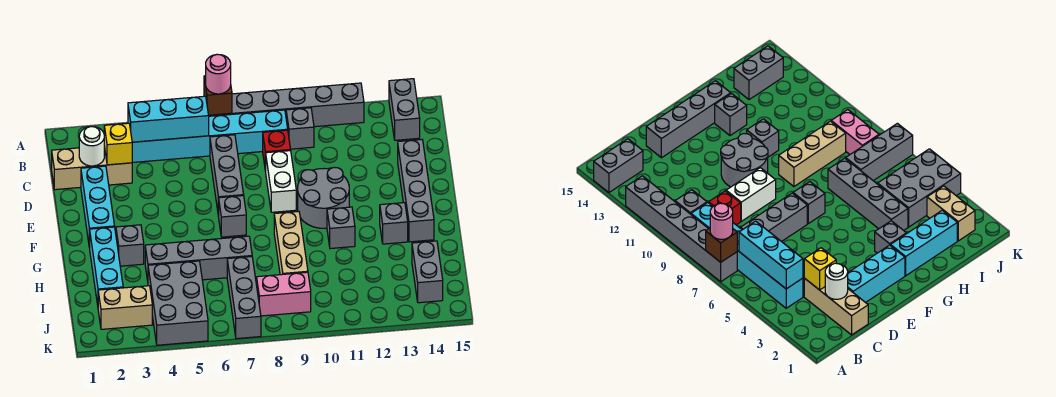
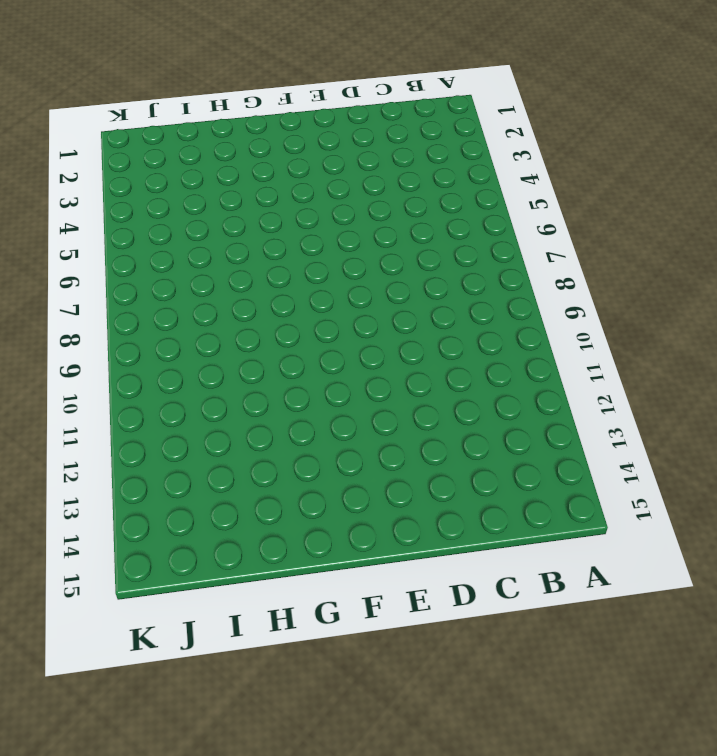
none -> grey brick A7:A12 level 1
none -> grey brick A14:B14 level 1
none -> cyan brick B4:B9 level 1

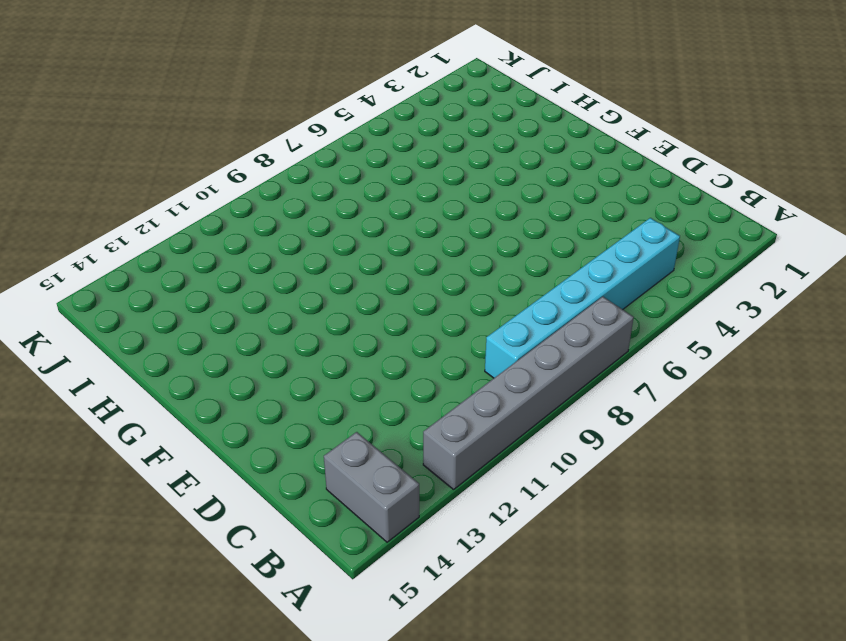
none -> grey brick B10 level 1
none -> tan brick C1:C3 level 1
none -> grey brick C7:E7 level 1

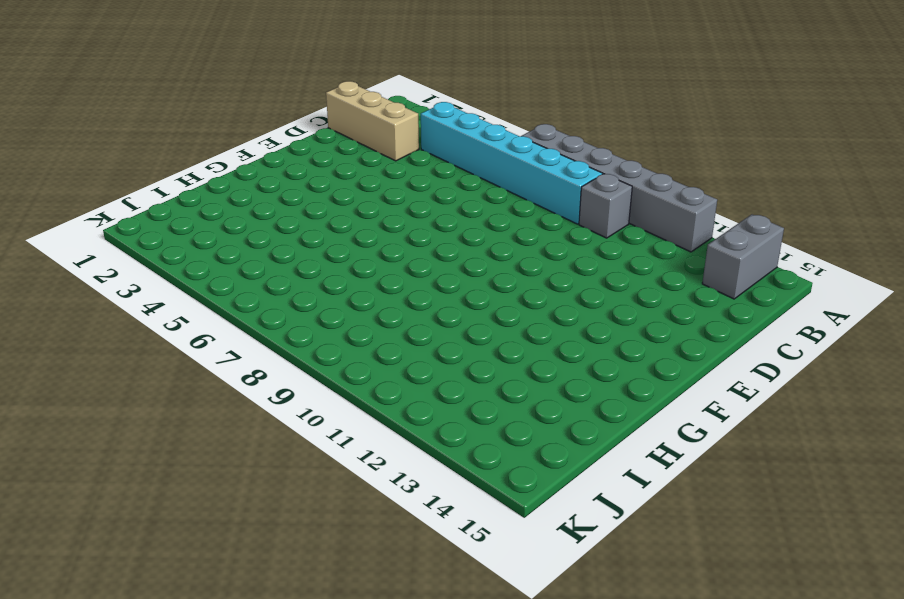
none -> grey brick C7:E7 level 1
none -> red brick C9 level 1
none -> cyan brick D2:F2 level 1

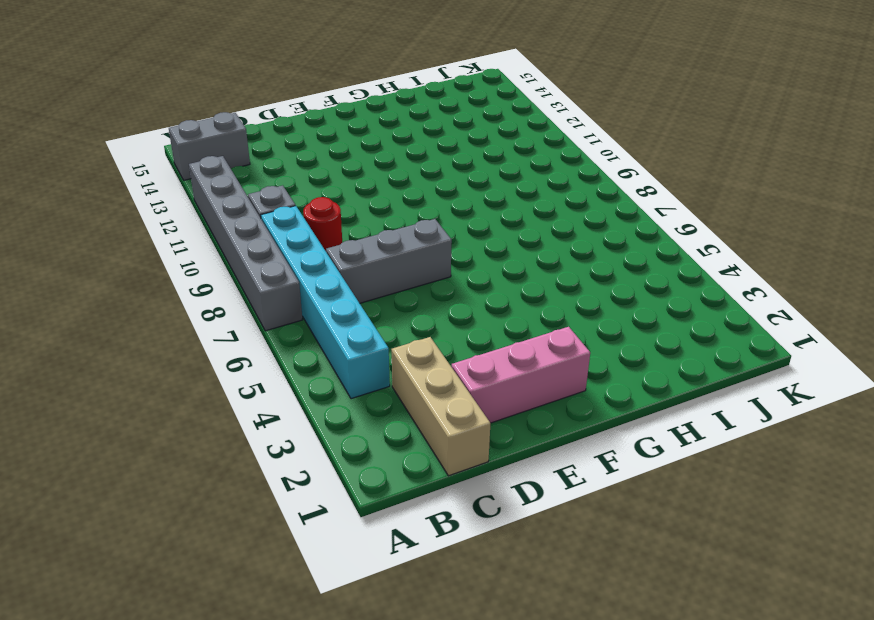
red round brick C9 level 1 -> red brick C9 level 1
pink brick D2:F2 level 1 -> cyan brick D2:F2 level 1
none -> white brick D9:E9 level 1
none -> grey brick D14:G14 level 1
none -> grey round brick E10:F11 level 1

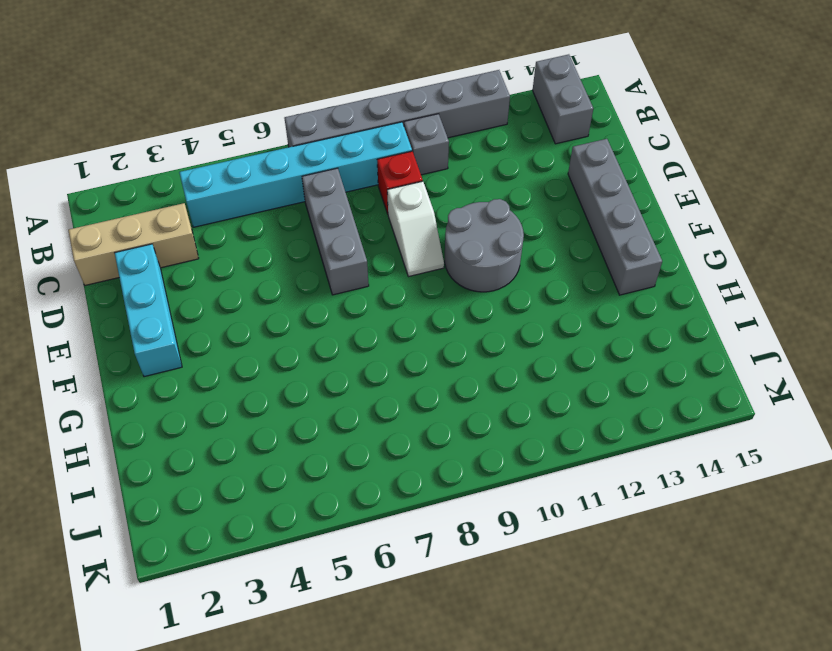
white slope D9:E9 level 1 top D -> white brick D9:E9 level 1
none -> grey brick F7 level 1
none -> cyan brick G2:I2 level 1
none -> grey brick G3 level 1

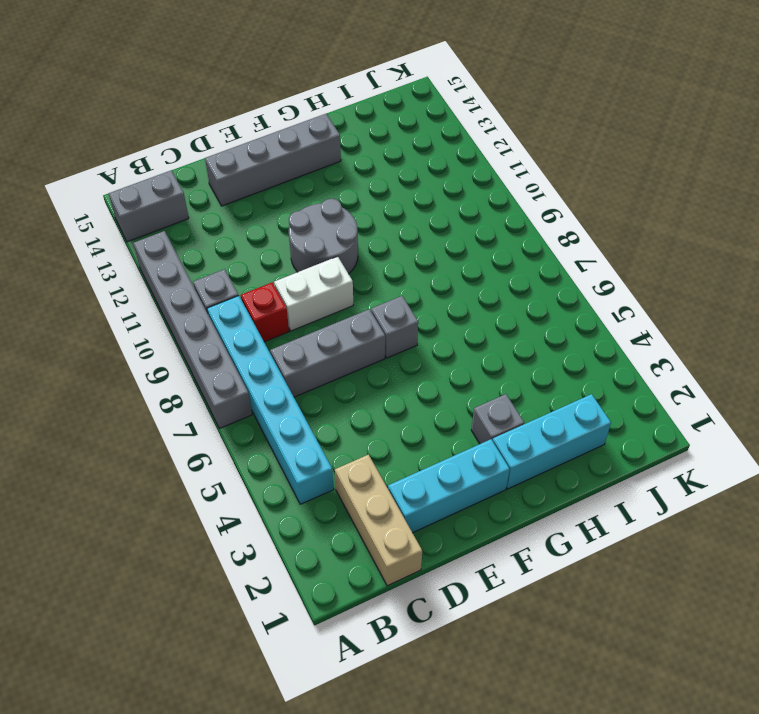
none -> tan brick G9:I9 level 1
none -> grey brick G11 level 1
none -> grey brick G13 level 1

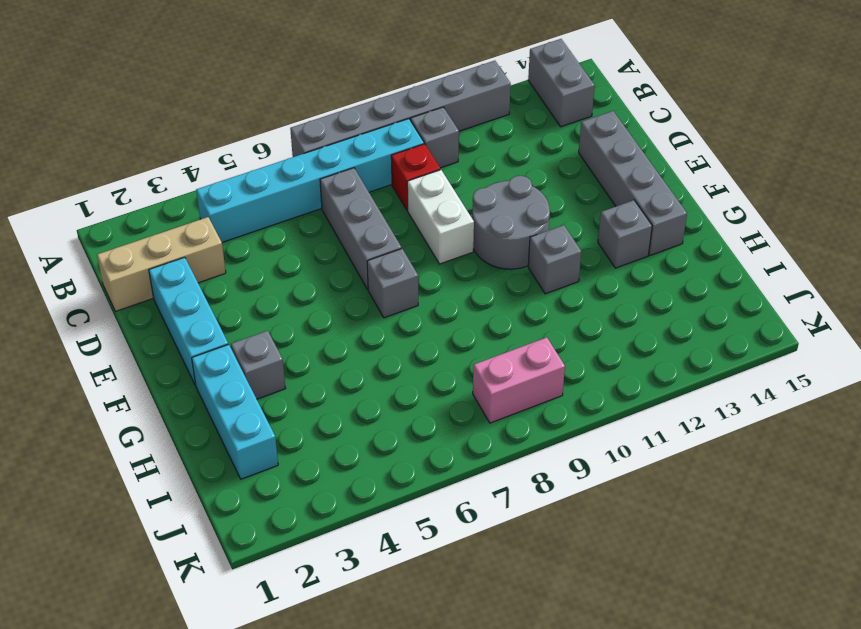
none -> tan brick G9:I9 level 1
none -> grey brick H4:H7 level 1
none -> grey brick I4:K5 level 1

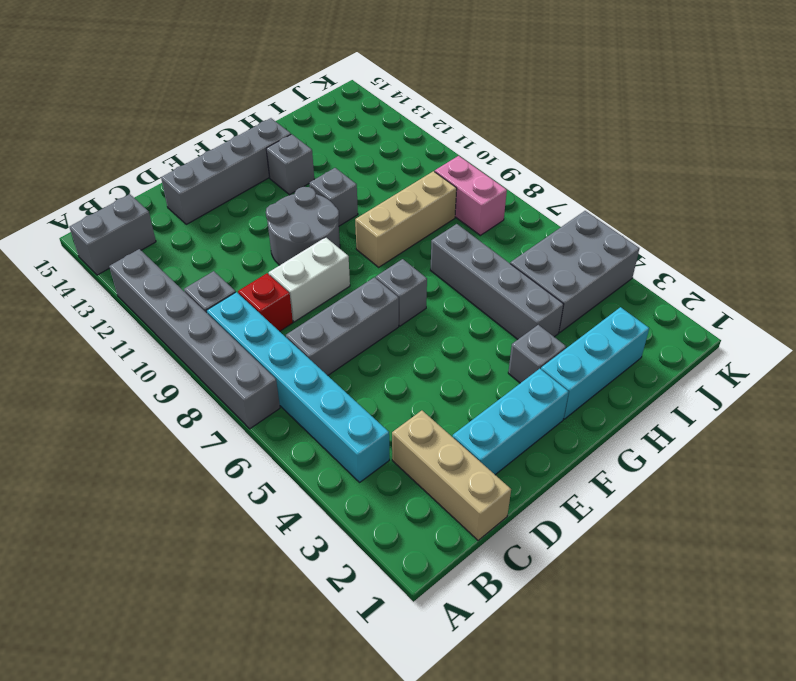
none -> grey brick I7:K7 level 1
none -> grey brick I14:J14 level 1
none -> tan brick J2:J3 level 1

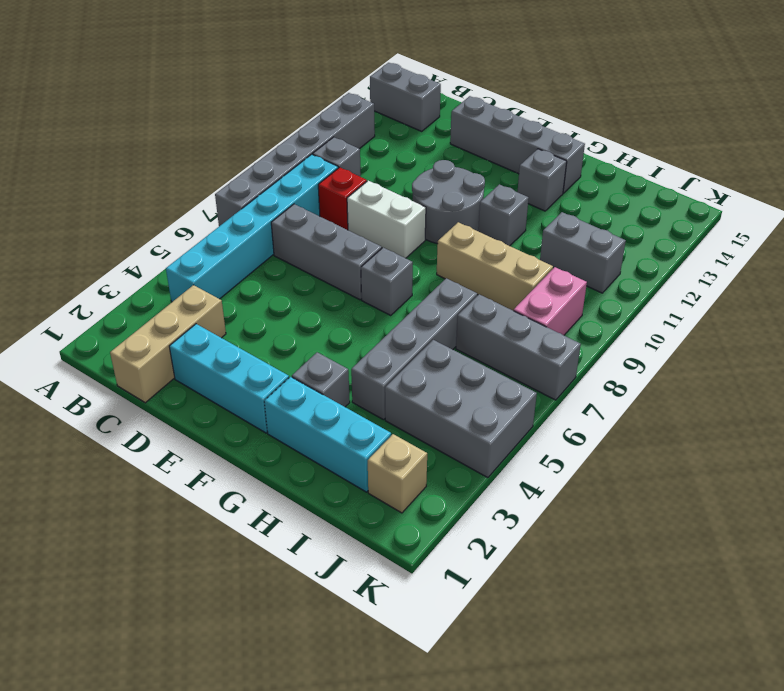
grey brick I11:J11 level 1 -> grey brick I14:J14 level 1
tan brick J2 level 1 -> tan brick J2:J3 level 1
none -> brown brick A7 level 2
none -> cyan brick B4:B6 level 2
none -> white round brick C2 level 2

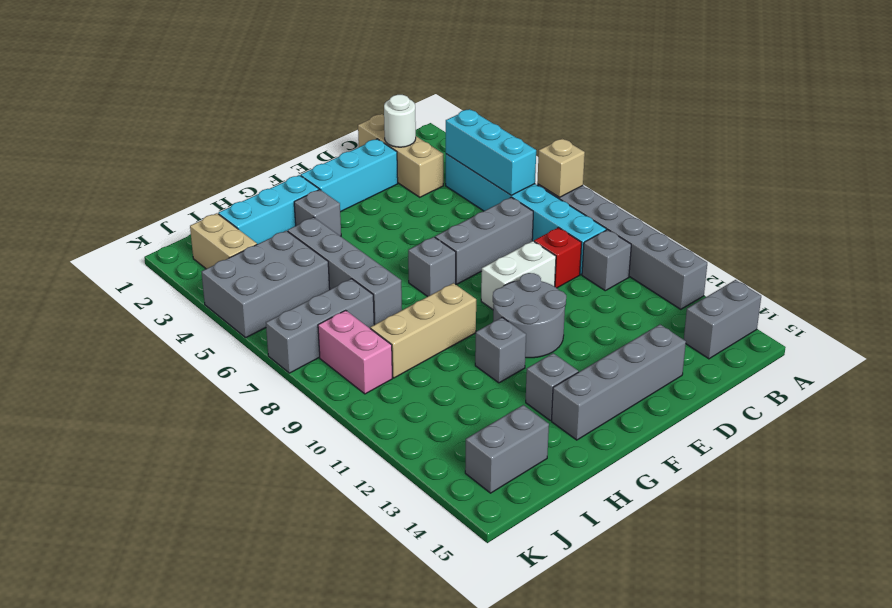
tan brick A7 level 2 -> brown brick A7 level 2
none -> yellow brick C3 level 2
none -> pink round brick A7 level 3

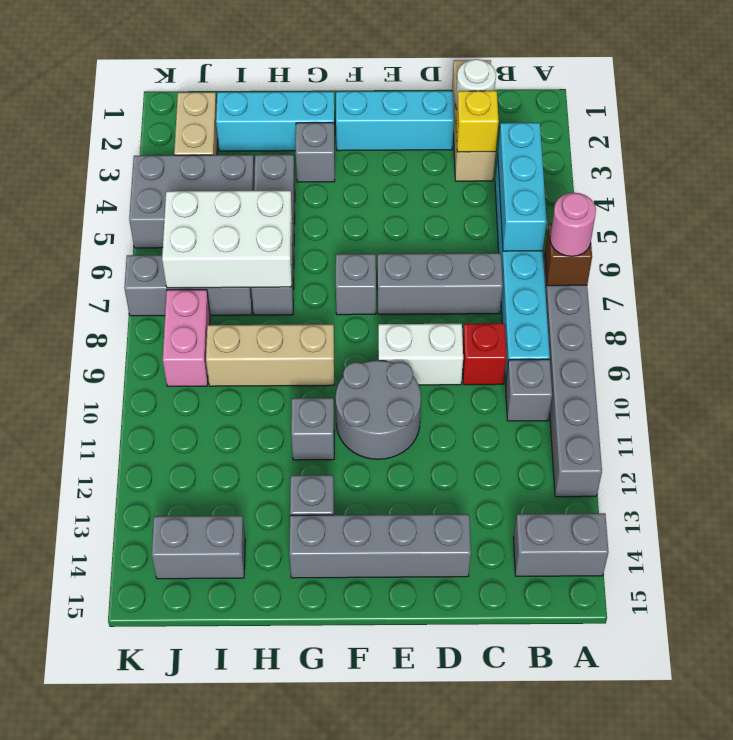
white brick H6:J7 level 2 -> none

